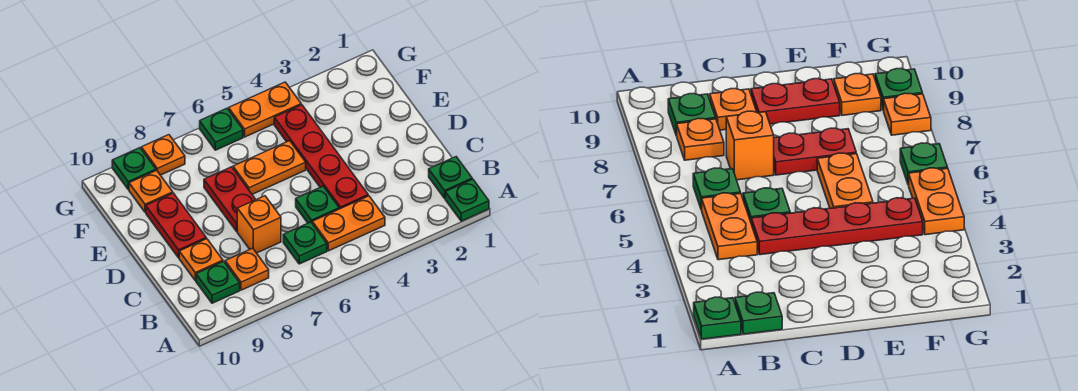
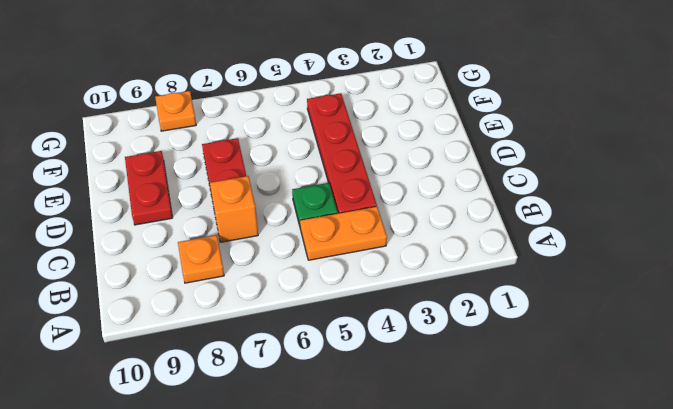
none -> green plate A1 level 1
none -> green plate B1 level 1
none -> green plate B6 level 1

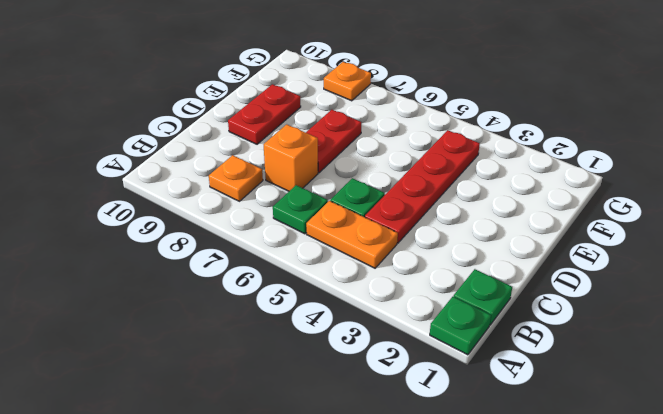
none -> green plate B9 level 1
none -> orange plate C9 level 1
none -> orange plate E5:E6 level 1

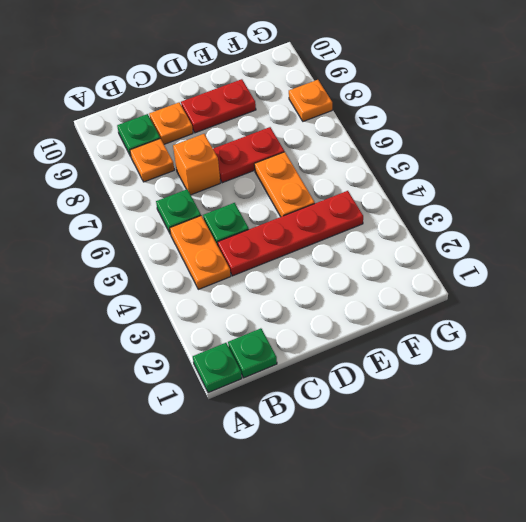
none -> orange plate F9 level 1
none -> orange plate G4:G5 level 1
none -> green plate G6 level 1

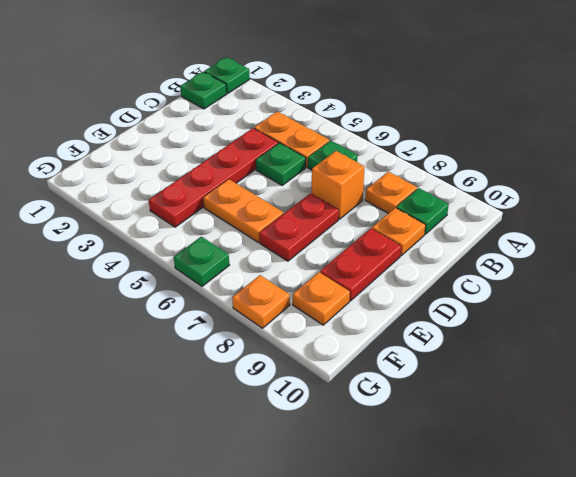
none -> orange plate G4:G5 level 1
none -> green plate G9 level 1

